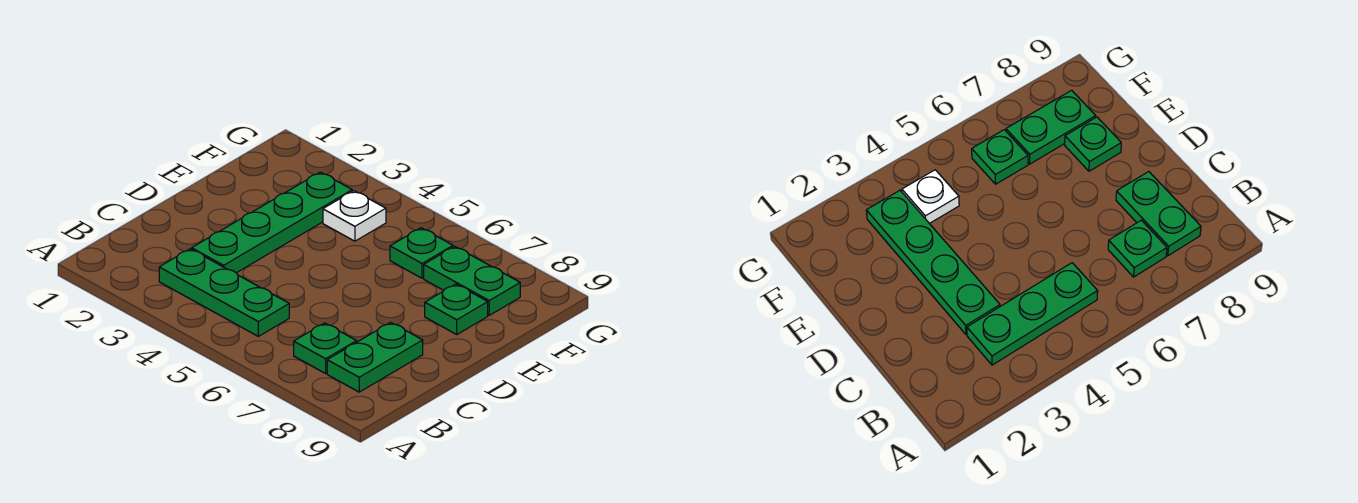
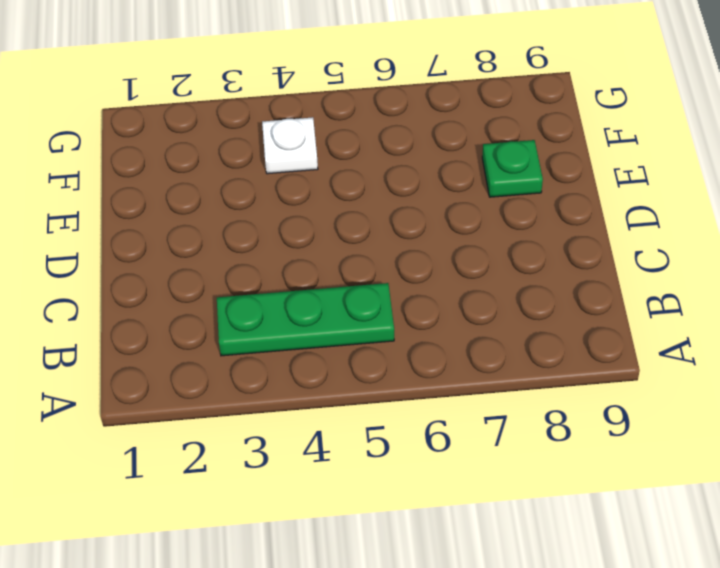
none -> green plate B7 level 1
none -> green plate B8:C8 level 1

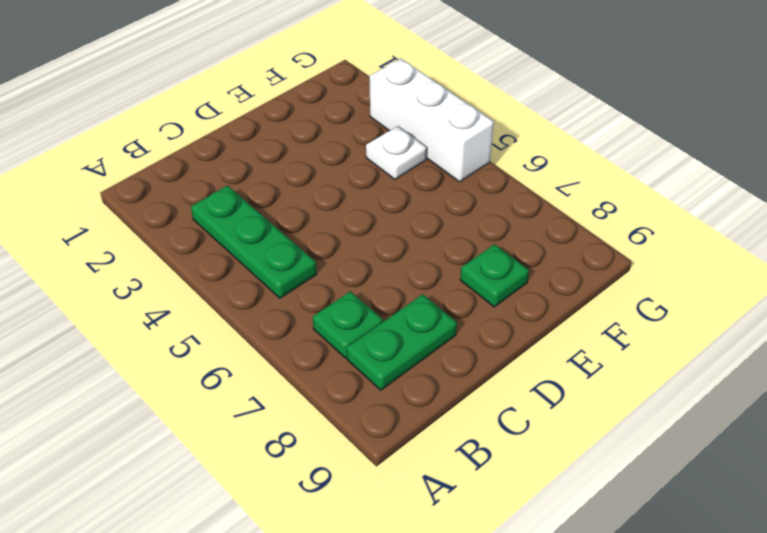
white brick G3:G5 level 1 -> none
none -> green plate C3:F3 level 1
none -> green plate F6 level 1

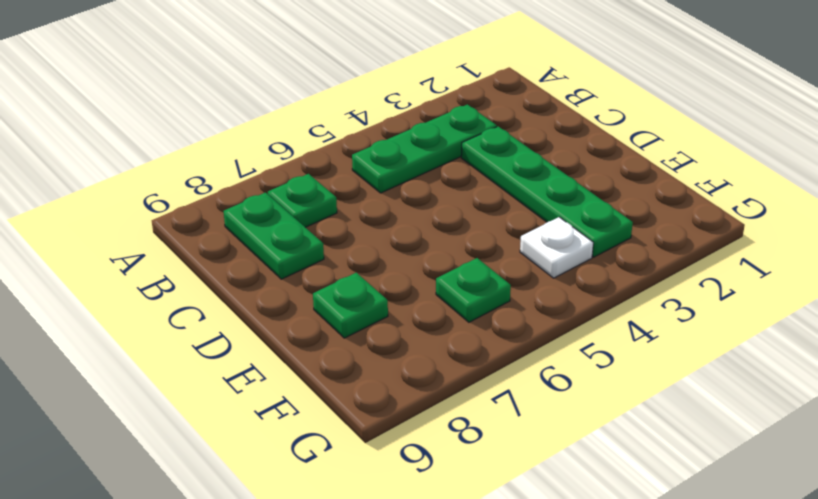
none -> green plate F7:F8 level 1

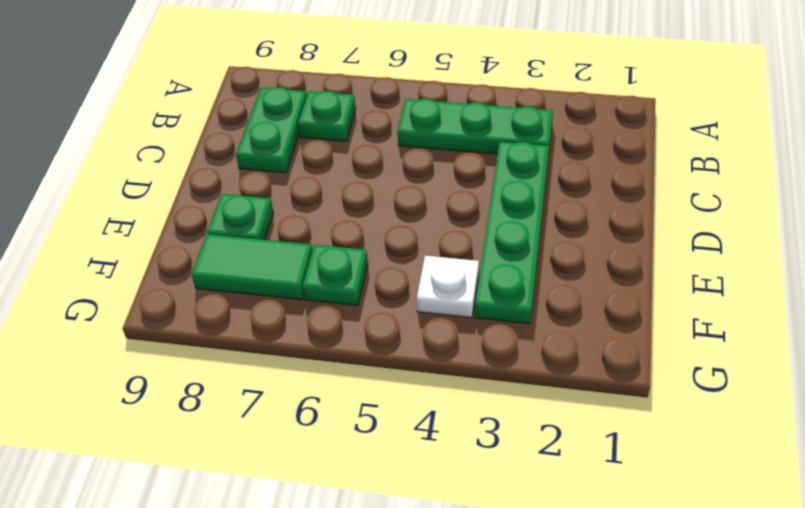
green tile F7:F8 level 1 -> green plate F7:F8 level 1

